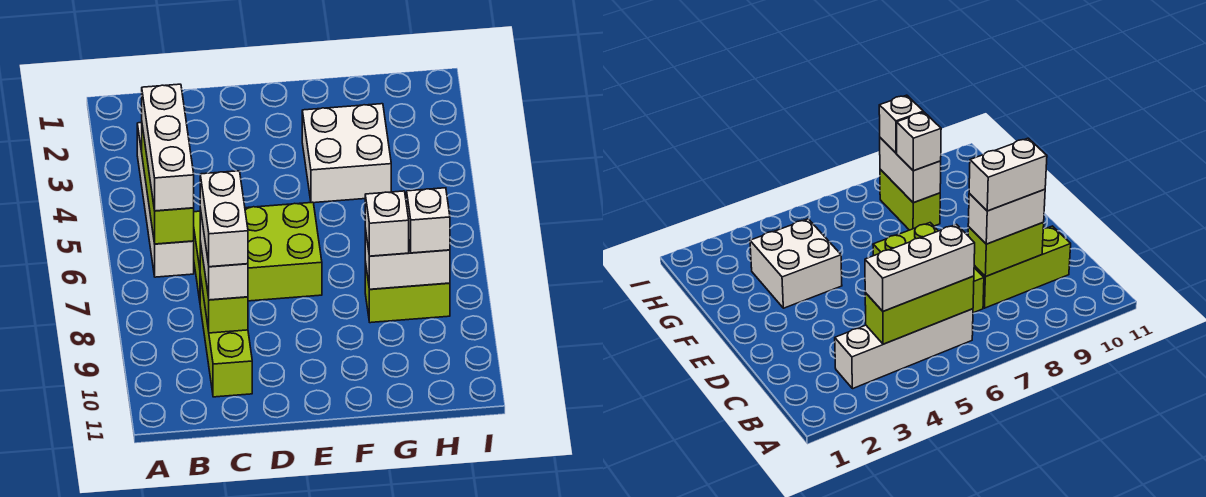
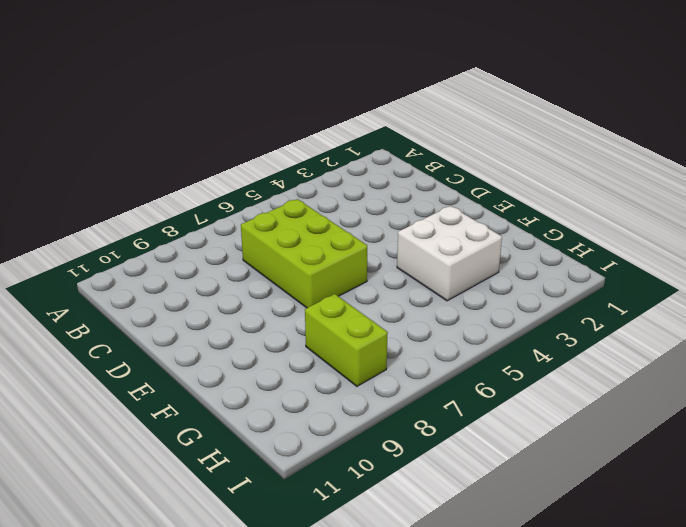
none -> white brick B3:B6 level 1
none -> lime brick C8:C10 level 1
none -> lime brick B4:B6 level 2

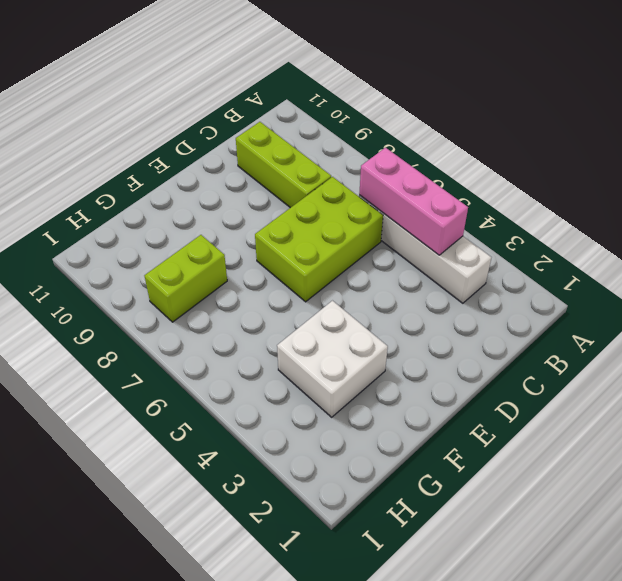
pink brick B4:B6 level 2 -> lime brick B4:B6 level 2
none -> lime brick C8:C9 level 2
none -> white brick G8:H8 level 2
none -> white brick B4:B6 level 3

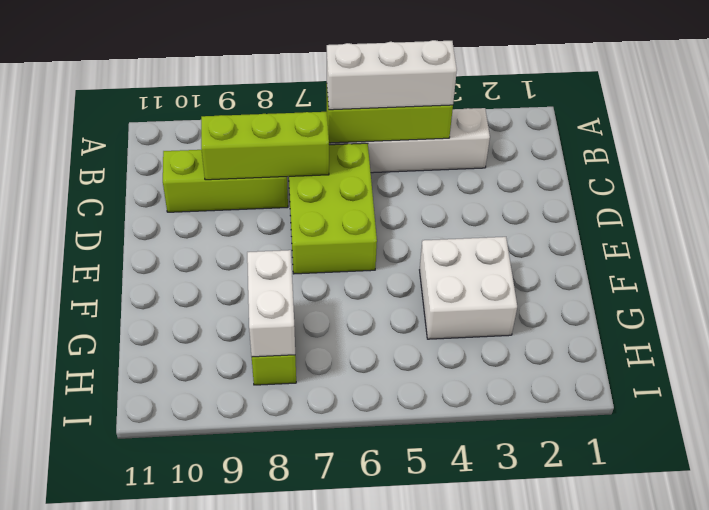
lime brick C7:C9 level 2 -> lime brick C8:C9 level 2
none -> white brick C8:C9 level 3
none -> white brick G8 level 3
none -> white brick H8 level 3

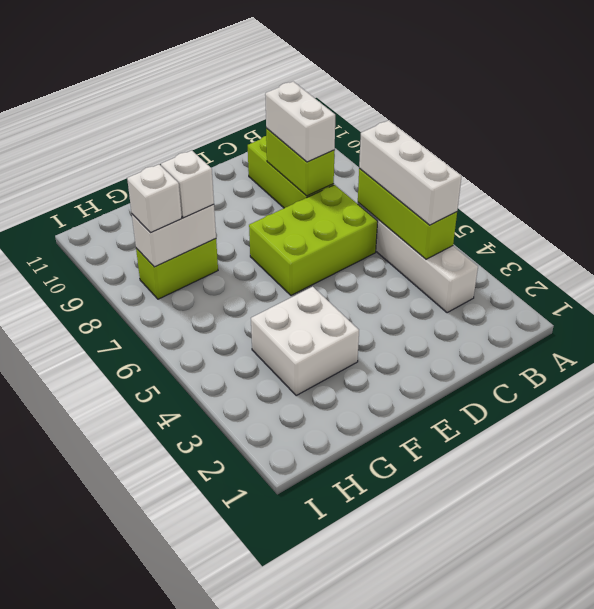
none -> white brick C8:C9 level 4

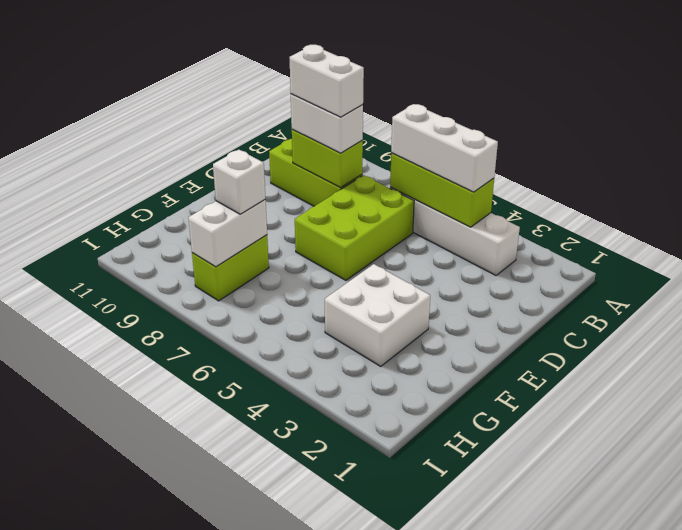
none -> white brick H8 level 3

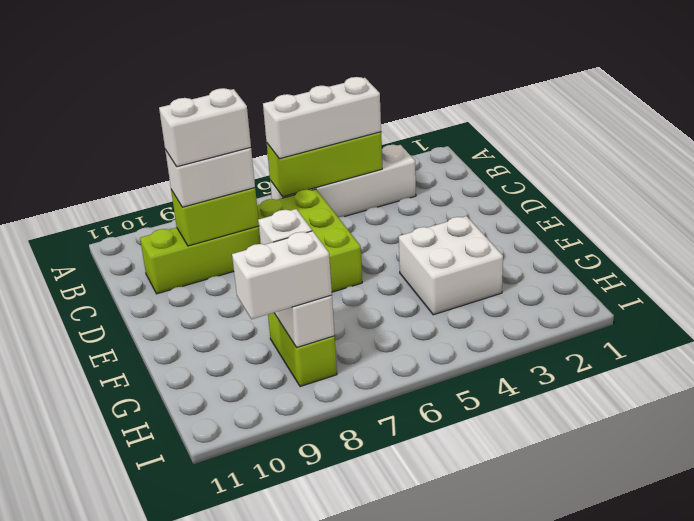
white brick H8:H9 level 3 -> white brick H8 level 3

